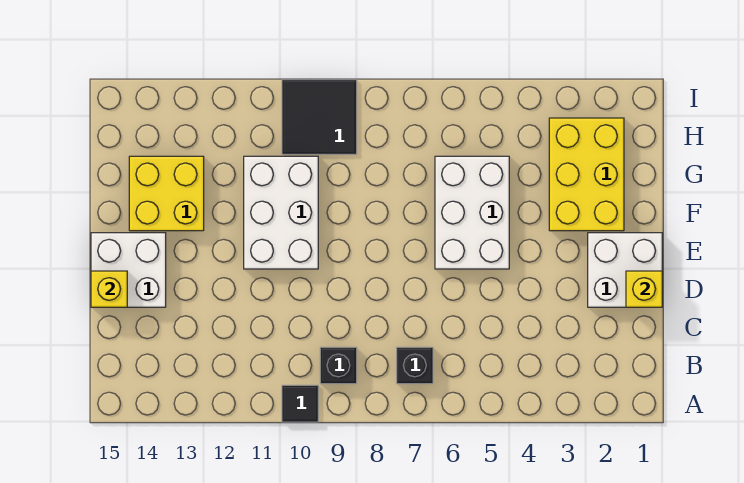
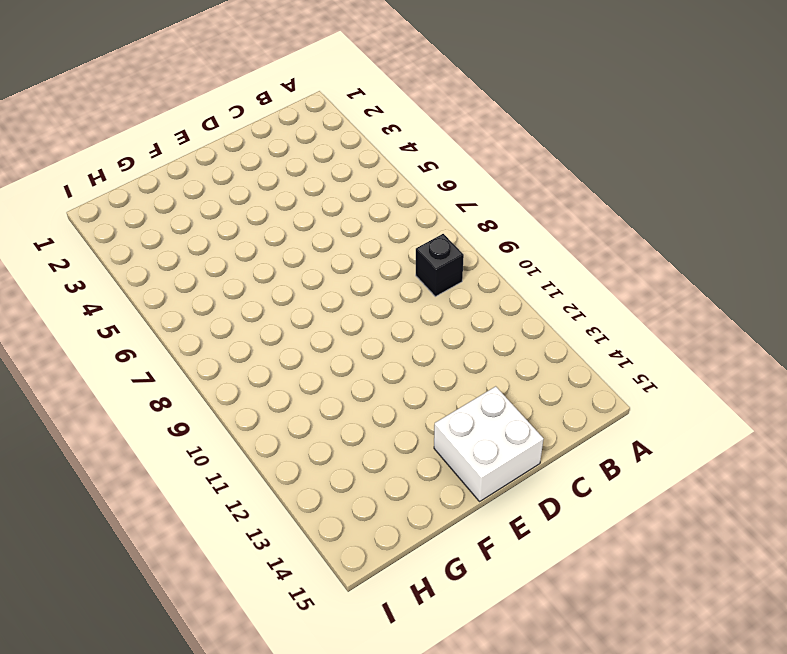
none -> black tile A10 level 1
none -> black brick B7 level 1
none -> white brick D1:E2 level 1

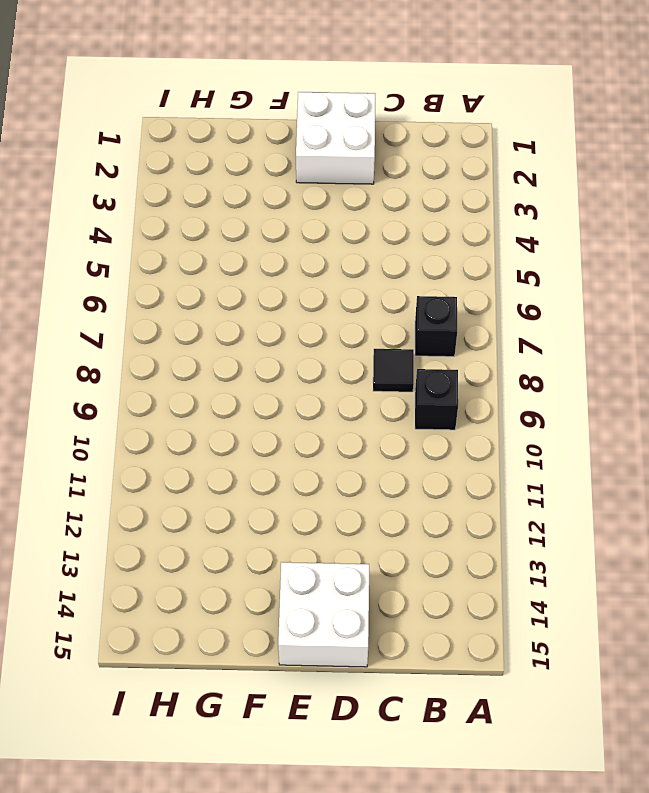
black tile C8 level 1 -> black tile A10 level 1
none -> white brick E5:G6 level 1
none -> white brick E10:G11 level 1
none -> yellow brick F2:H3 level 1

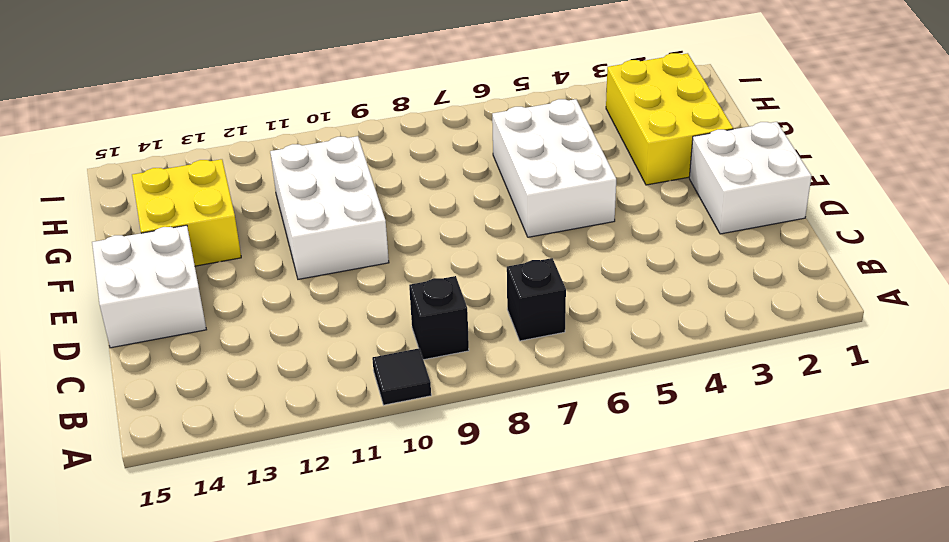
none -> black tile H9:I10 level 1
none -> yellow brick D1 level 2
none -> yellow brick D15 level 2

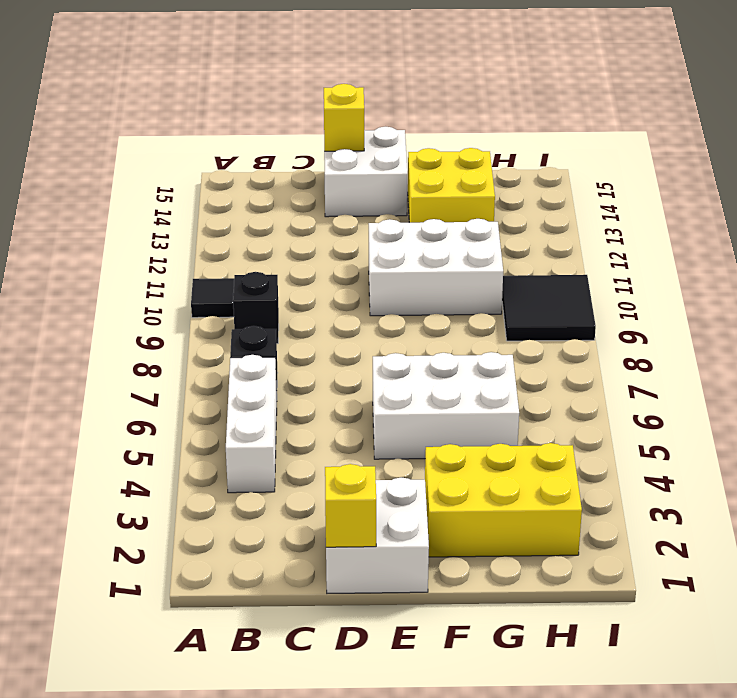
white brick B4:B6 level 1 -> none

